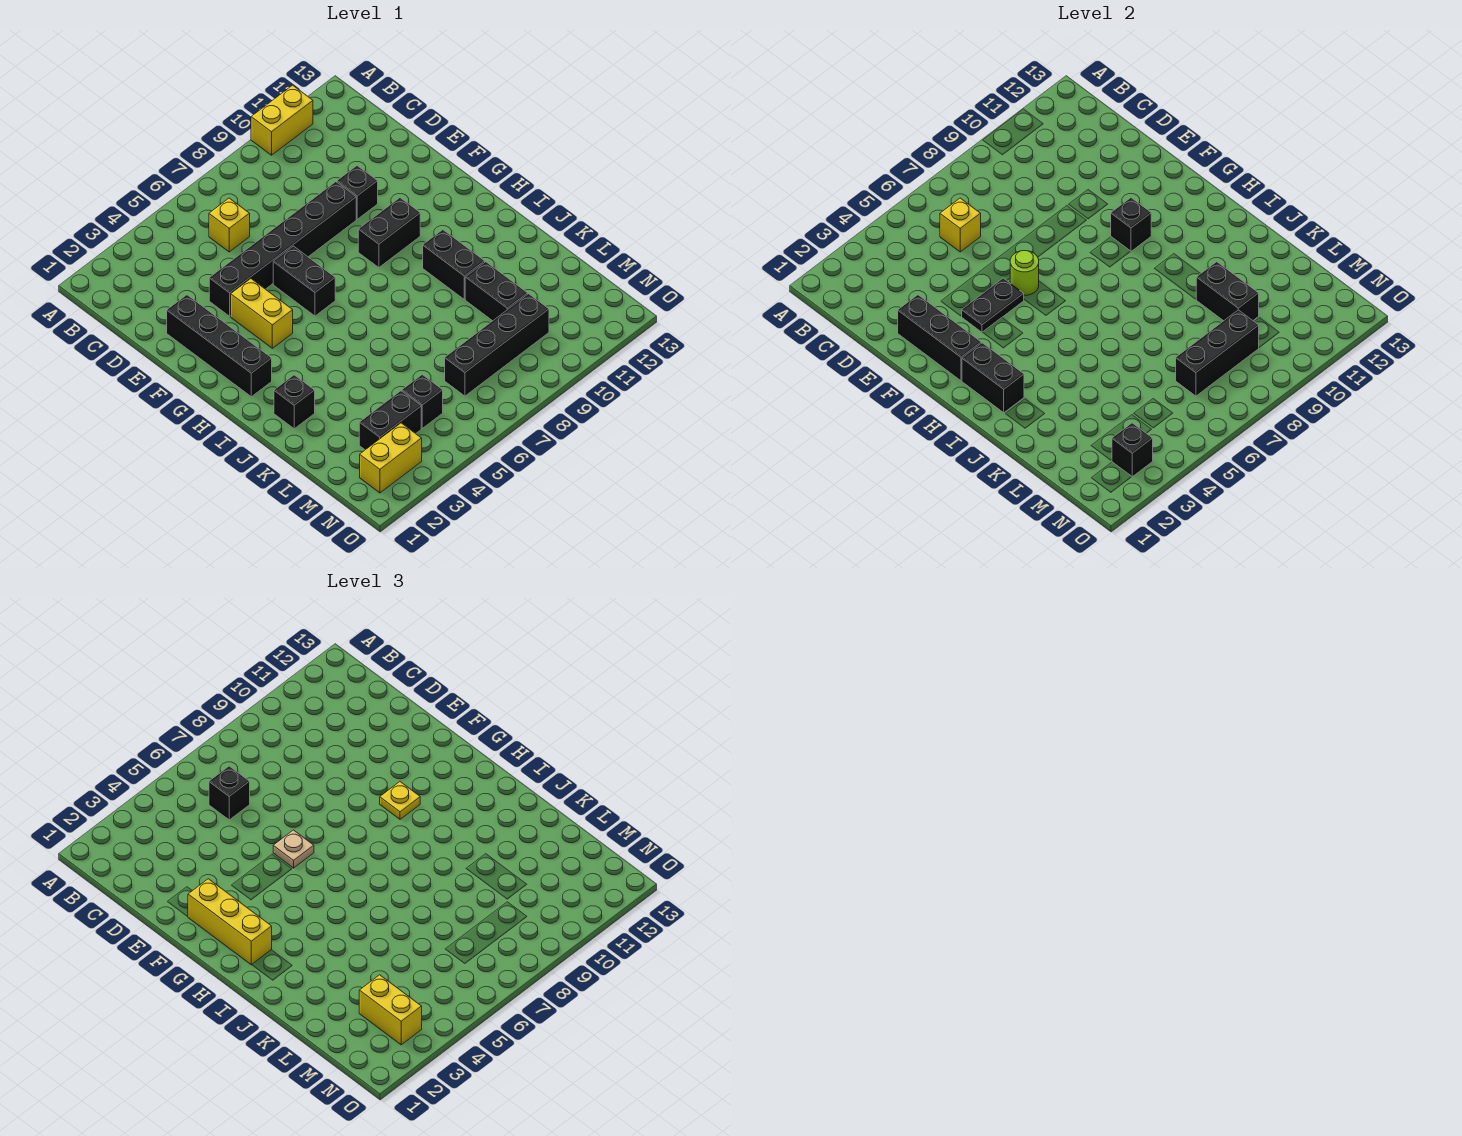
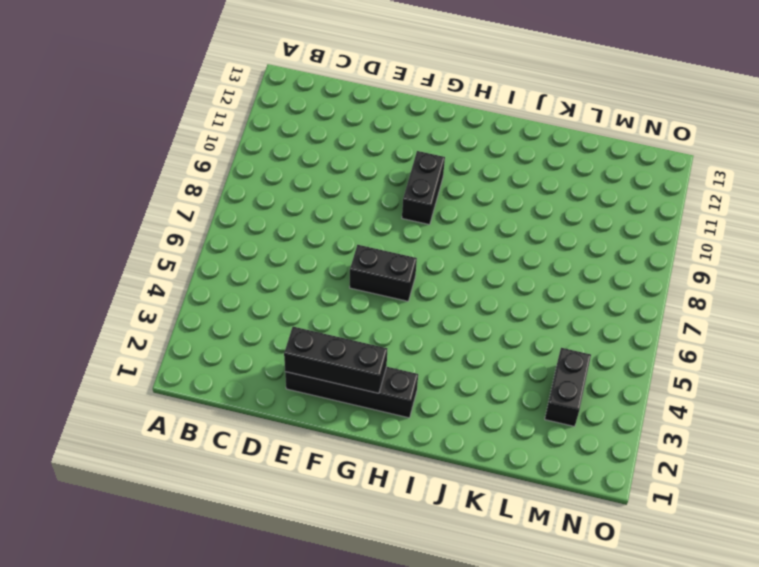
none -> yellow brick A10:A11 level 1
none -> yellow brick C6 level 1
none -> black brick E4:E9 level 1

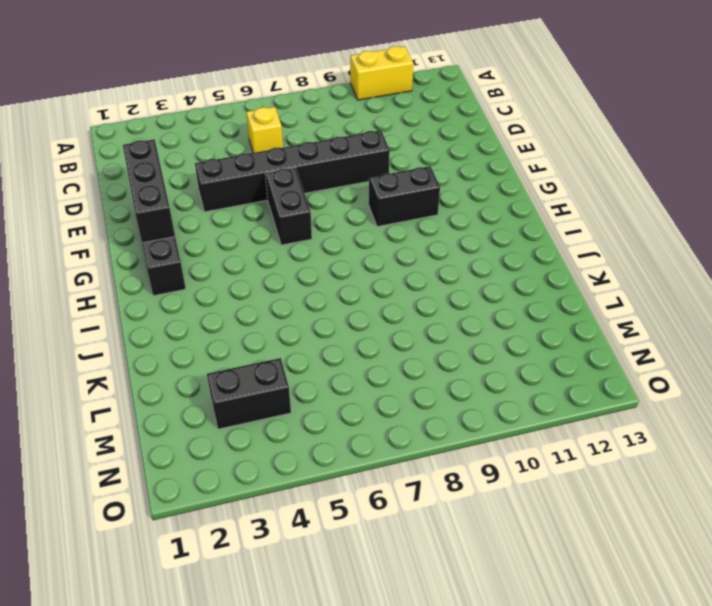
none -> black brick E10 level 1
none -> yellow brick F4:G4 level 1
none -> black brick I10:J10 level 1

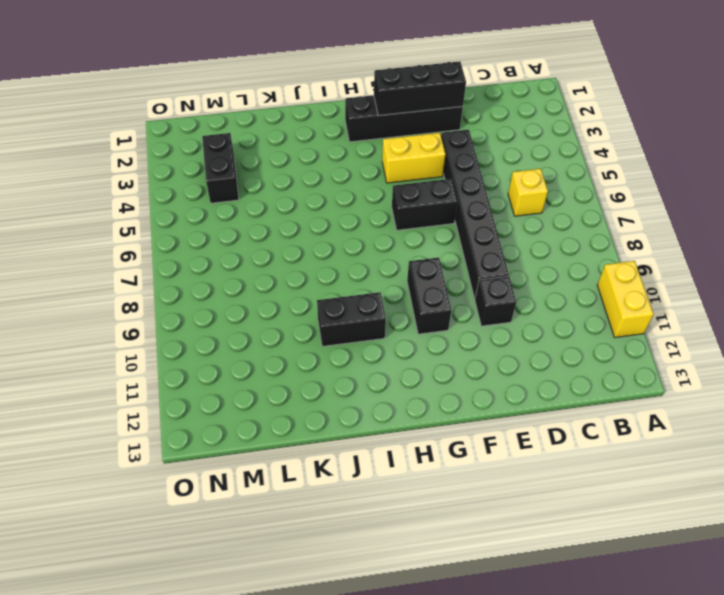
none -> black brick J2 level 1
none -> black brick K10:L10 level 1
none -> black brick M5 level 1

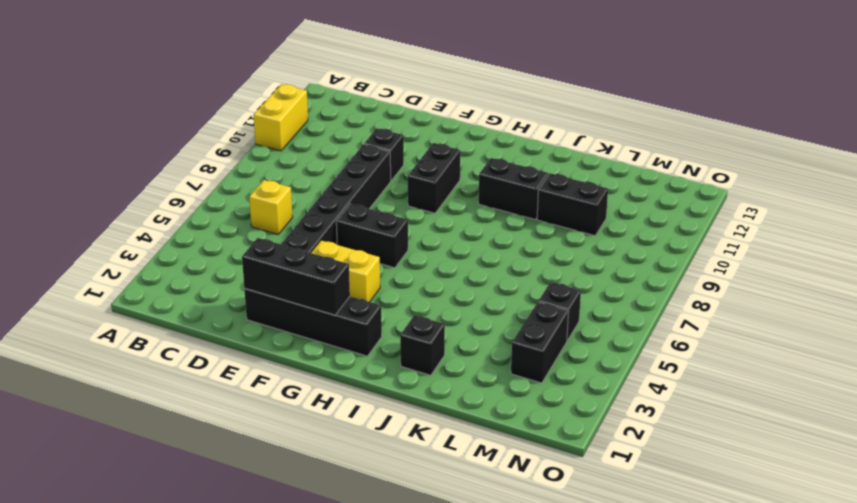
none -> black brick M7:M10 level 1
none -> yellow brick N2:N3 level 1
none -> yellow brick C6 level 2

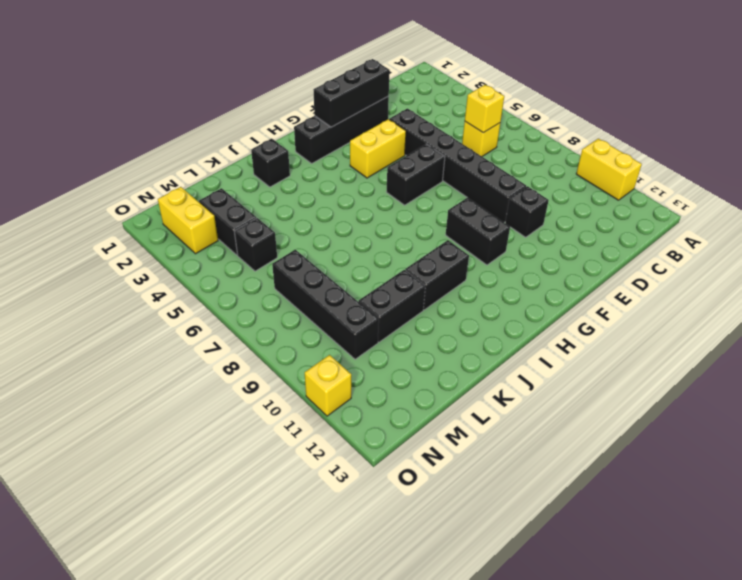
yellow brick O11 level 1 -> none
none -> black plate F4:F5 level 2
none -> lime round brick F6 level 2
none -> black brick G10 level 2

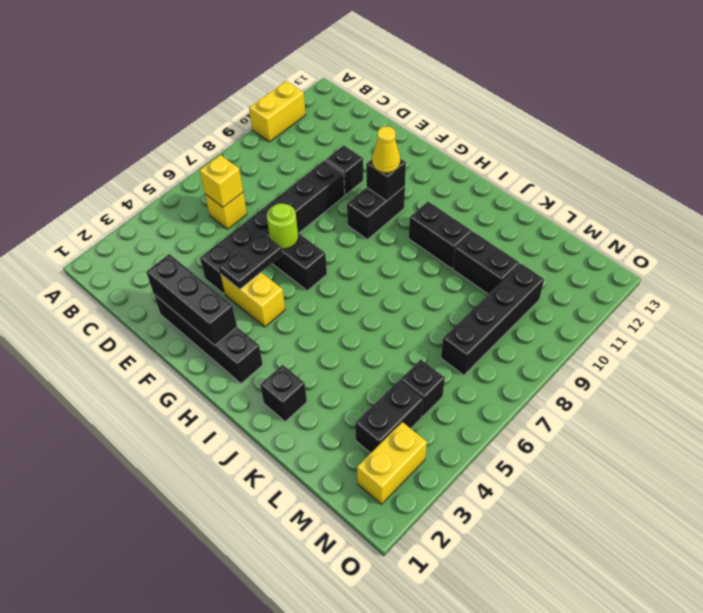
yellow cone G10 level 3 -> yellow plate G10 level 3
none -> black brick H2:I2 level 2
none -> black brick K10:L10 level 2
none -> black brick M7:M9 level 2

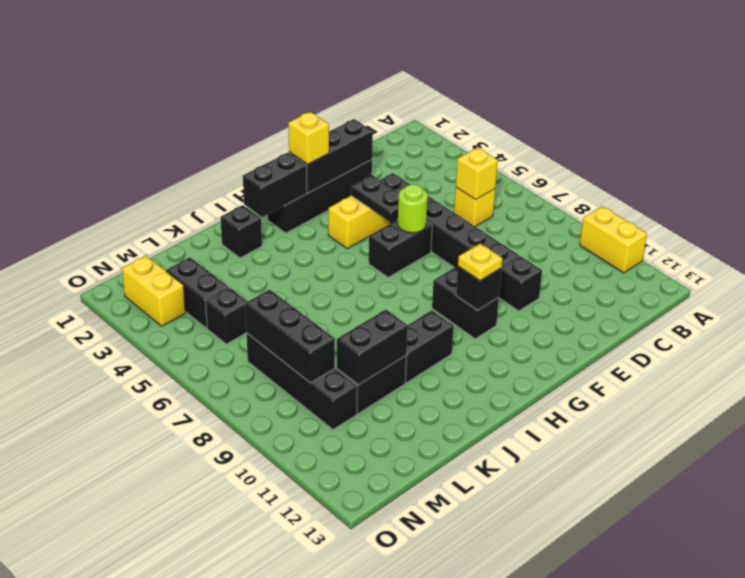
yellow brick G2 level 3 -> yellow brick F2:H2 level 3
none -> black brick N3 level 2
none -> black brick C6 level 3
none -> tan plate F6 level 3

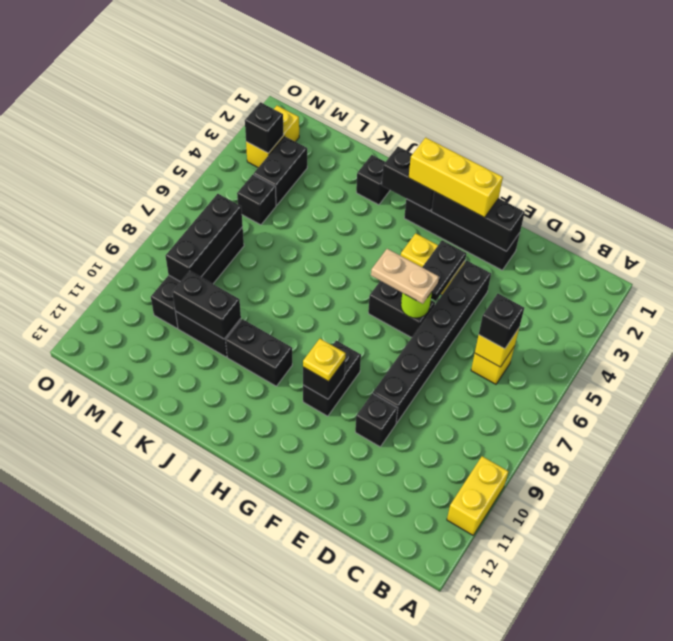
tan plate F6:G6 level 3 -> tan plate F6 level 3
none -> yellow brick M3:N3 level 3

